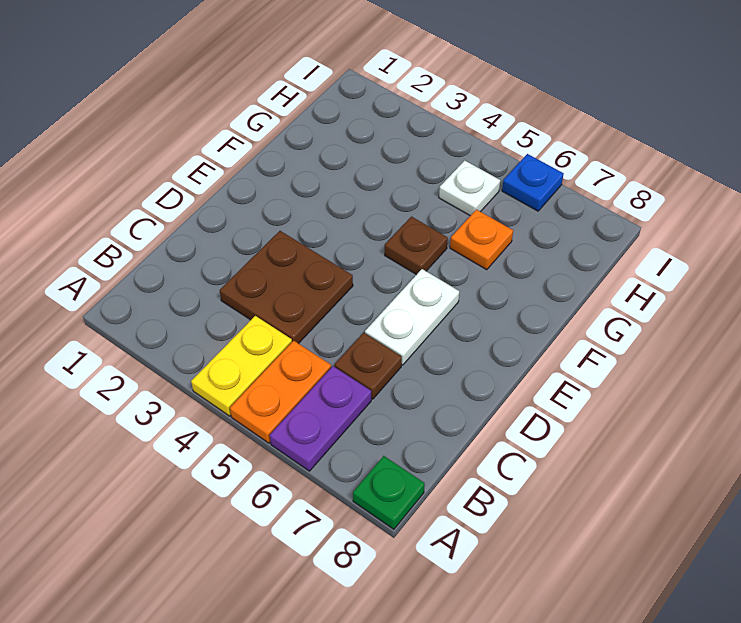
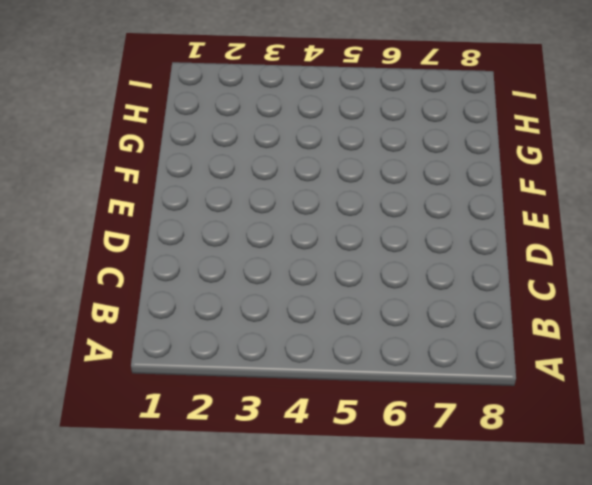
none -> yellow plate A4:B4 level 1
none -> orange plate A5:B5 level 1

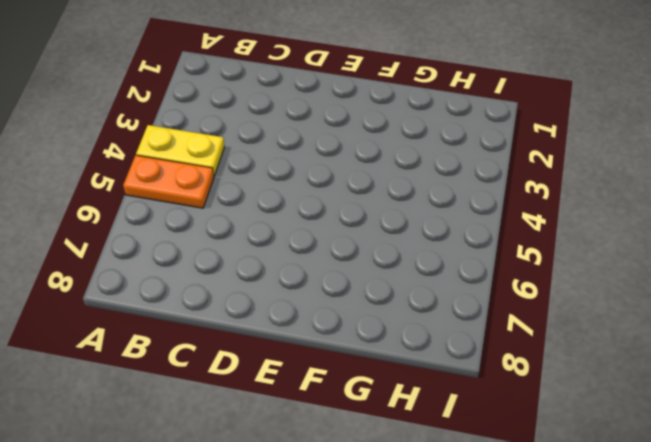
none -> purple plate A6:B6 level 1
none -> green plate A8 level 1

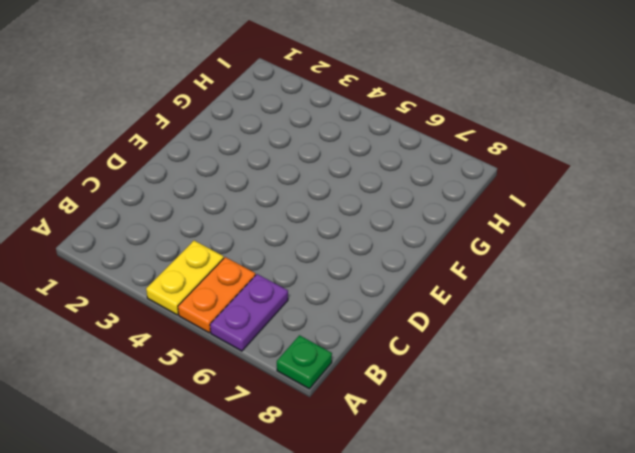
none -> brown plate C3:D4 level 1
none -> brown plate C6 level 1

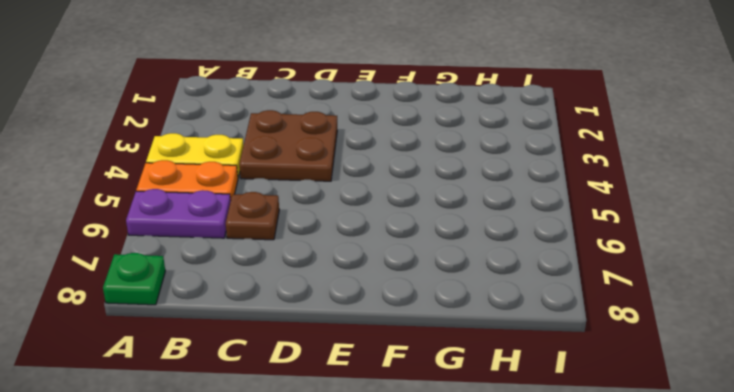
none -> white plate D6:E6 level 1
none -> brown plate F5 level 1

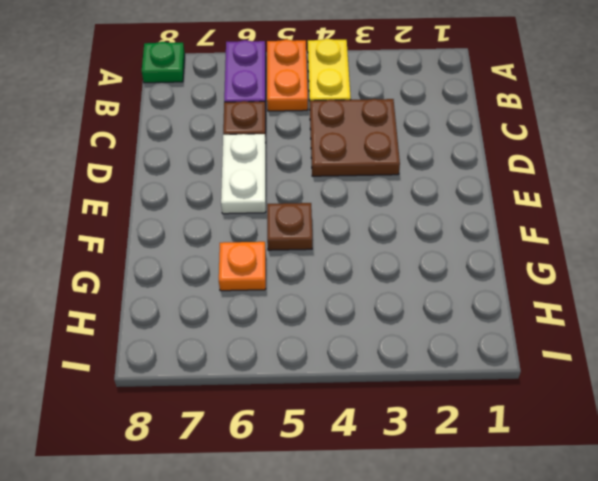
none -> white plate H5 level 1
none -> blue plate I6 level 1

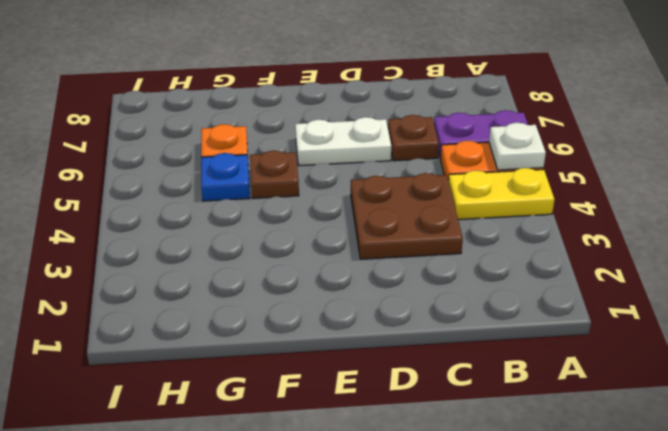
white plate A5 level 2 -> white plate H5 level 1
blue plate G5 level 1 -> blue plate I6 level 1
none -> green plate A8 level 1

